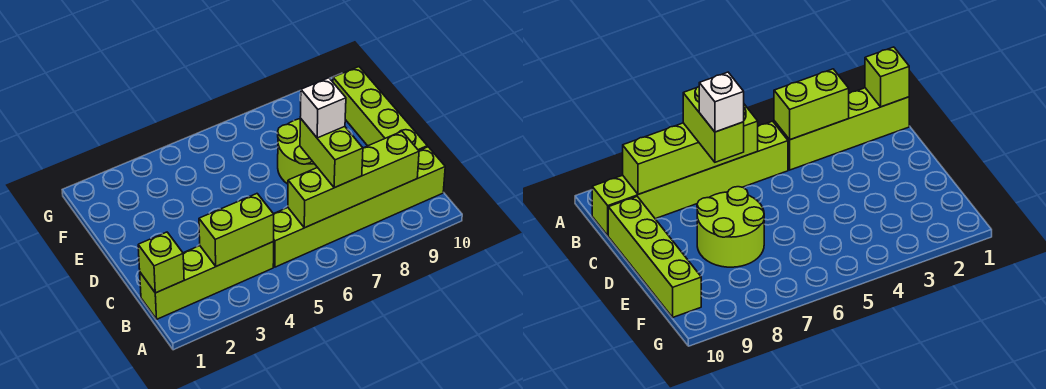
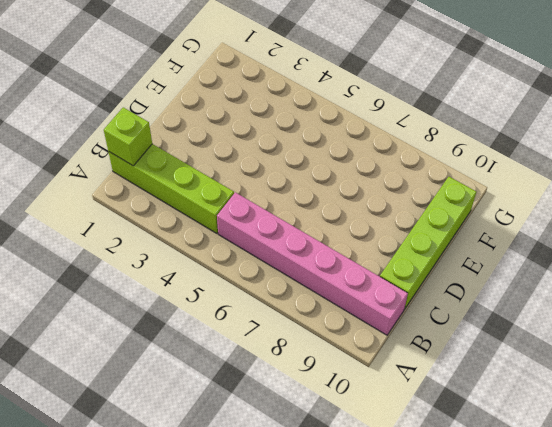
pink brick B5:B10 level 1 -> lime brick B5:B10 level 1
none -> lime round brick D7:E8 level 1
none -> lime brick B3:B4 level 2

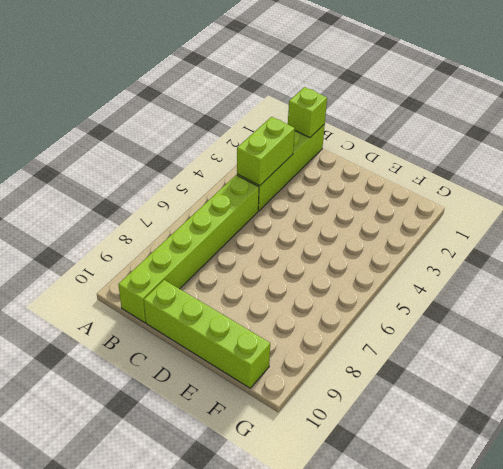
none -> lime round brick D7:E8 level 1
none -> lime brick B6:B9 level 2

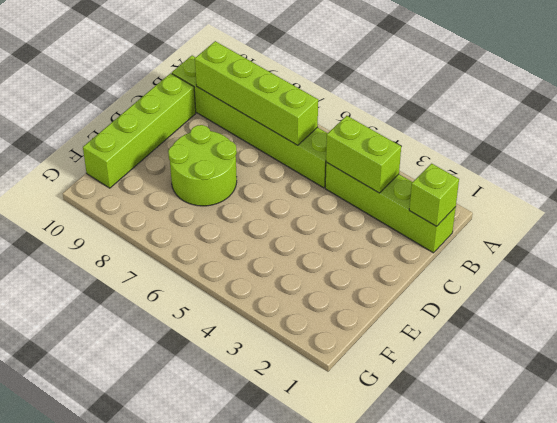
none -> lime brick B7:C7 level 3
none -> white brick C7 level 4

